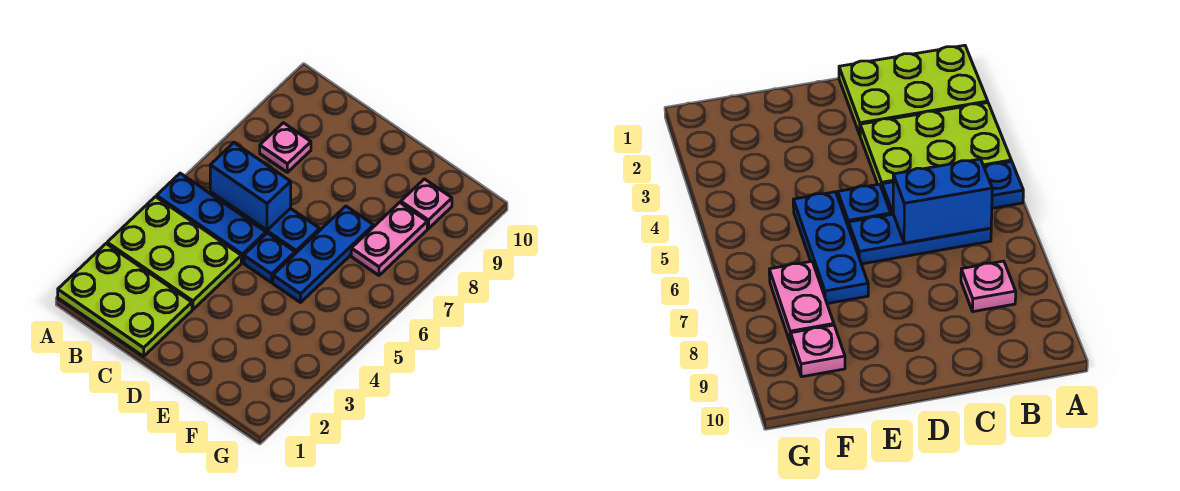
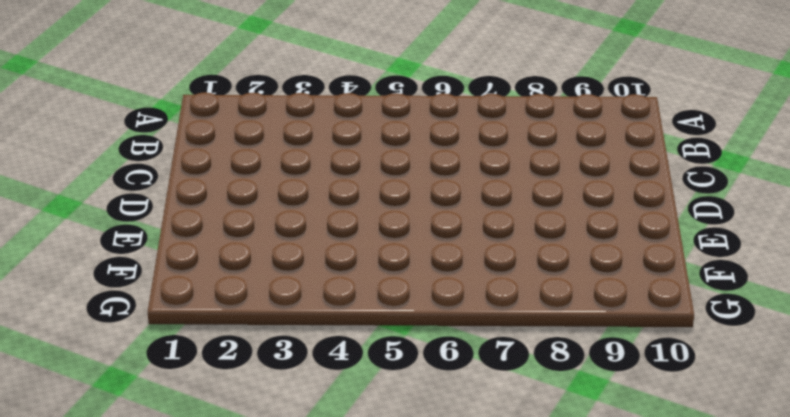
none -> lime plate A1:C2 level 1
none -> lime plate A3:C4 level 1

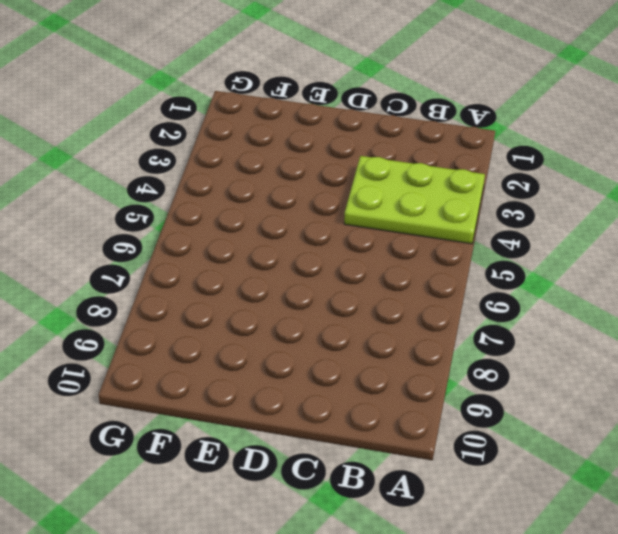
none -> lime plate A1:C2 level 1
none -> blue plate A5:C5 level 1

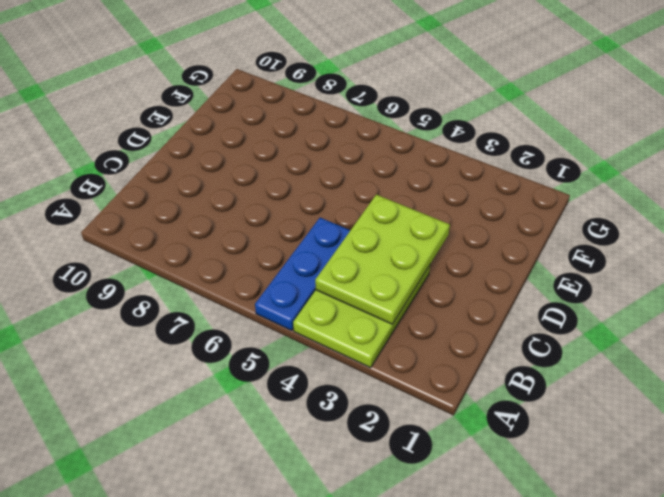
lime plate B3:D4 level 2 -> lime plate A1:C2 level 1
none -> blue plate B6:D6 level 1
none -> pink plate B8 level 1

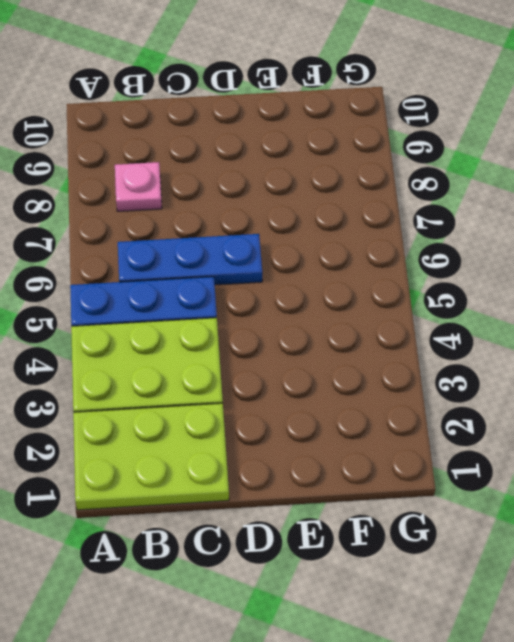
none -> blue plate D5 level 1
none -> blue plate E5:E7 level 1

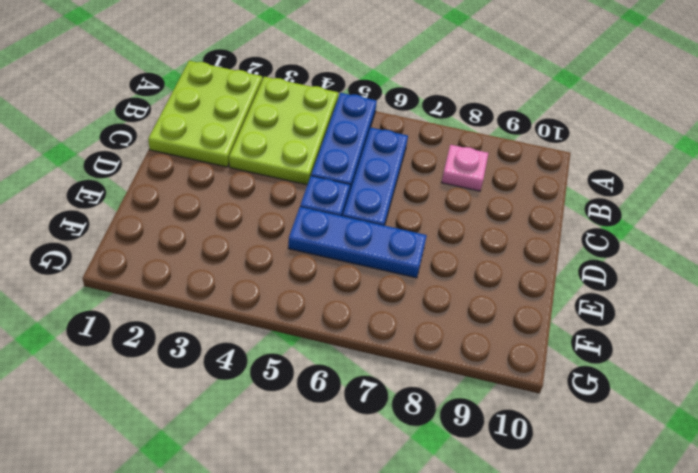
none -> pink plate F7:F8 level 1
none -> pink plate F9 level 1

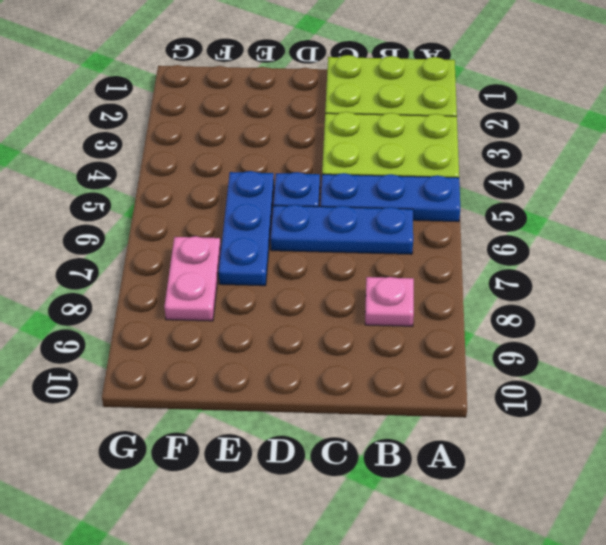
none -> pink plate F9 level 1
none -> blue brick B6:C6 level 2

